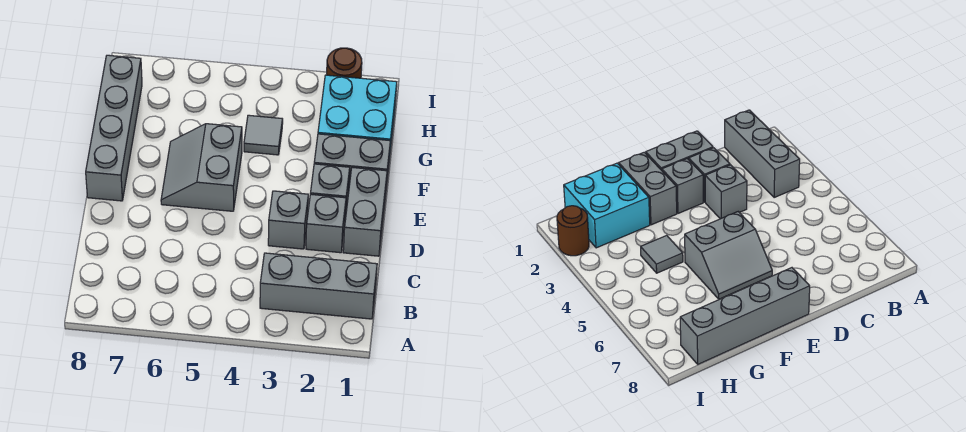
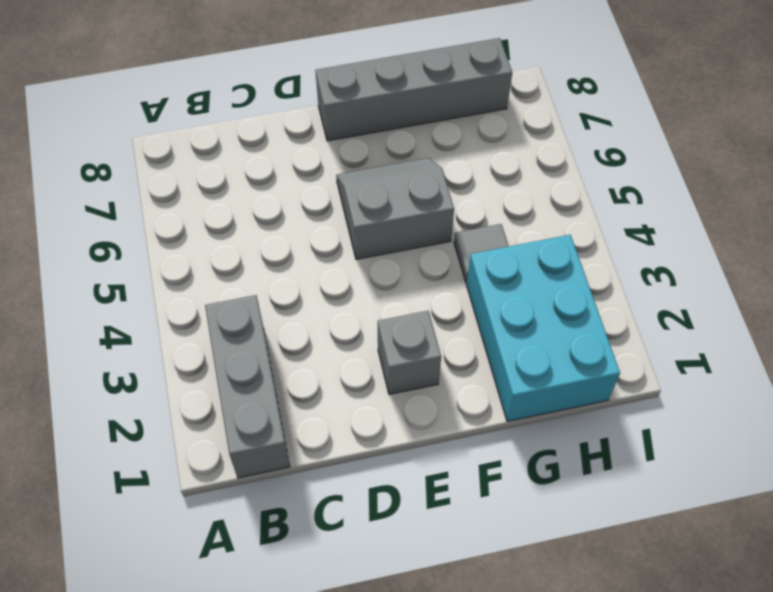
cyan brick G1:H3 level 1 -> cyan brick G1:H2 level 1
none -> grey brick D1:E1 level 1
none -> grey brick D2 level 1

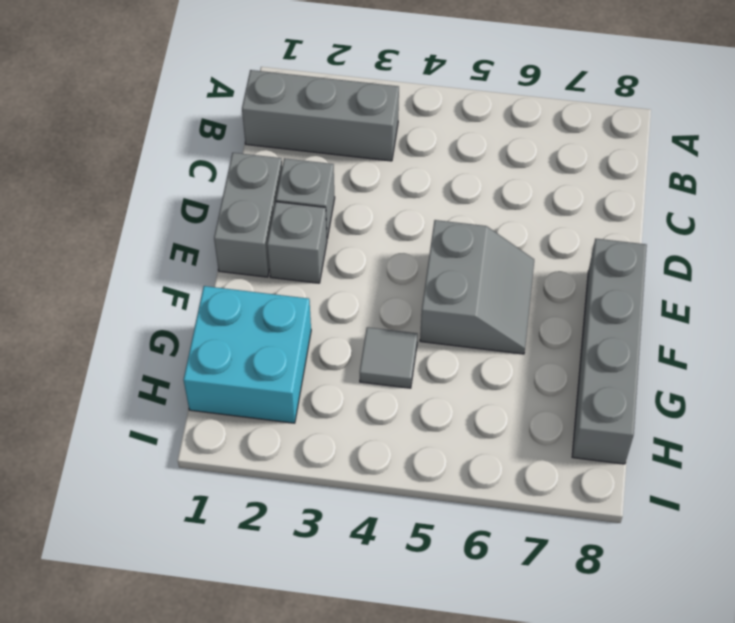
none -> grey brick D3 level 1
none -> grey brick F1:F2 level 1

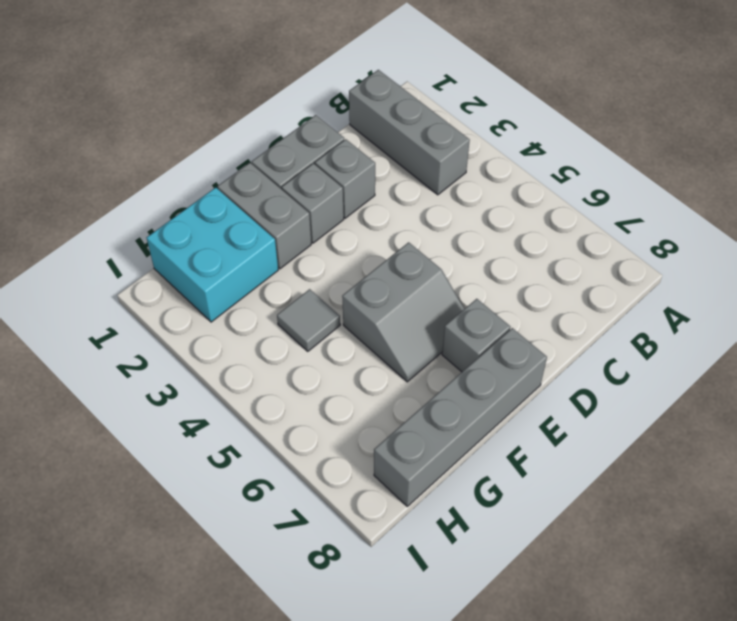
grey brick E7 level 1 -> grey brick D3 level 1
none -> brown round brick I2 level 1

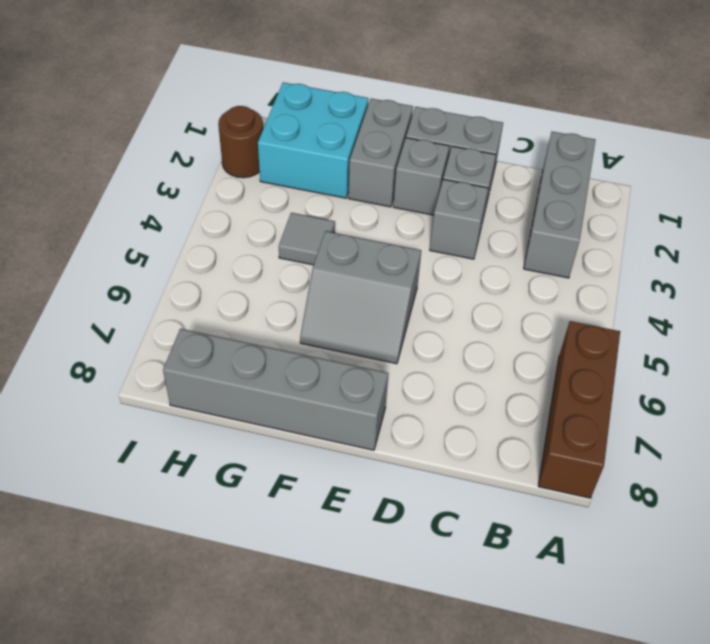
brown brick A6:A8 level 1 -> none

